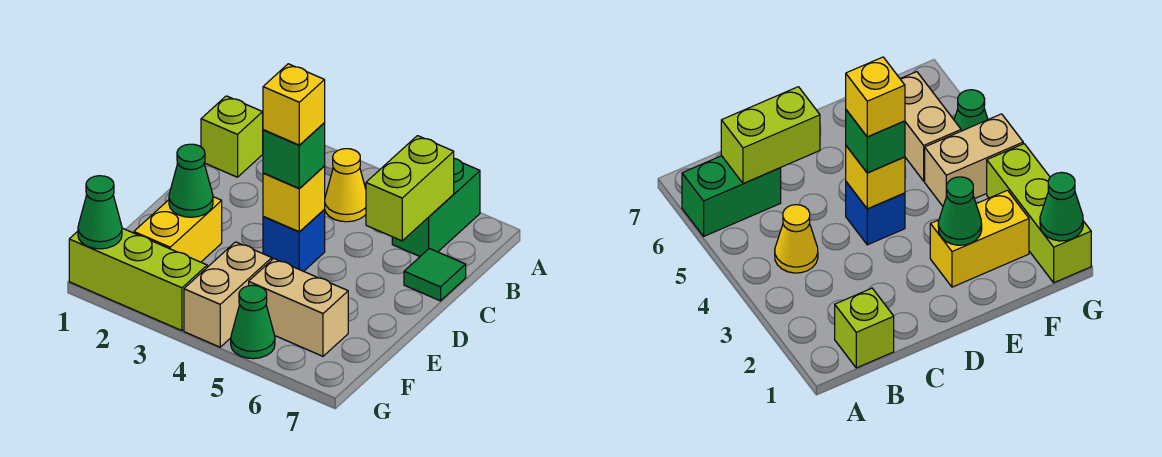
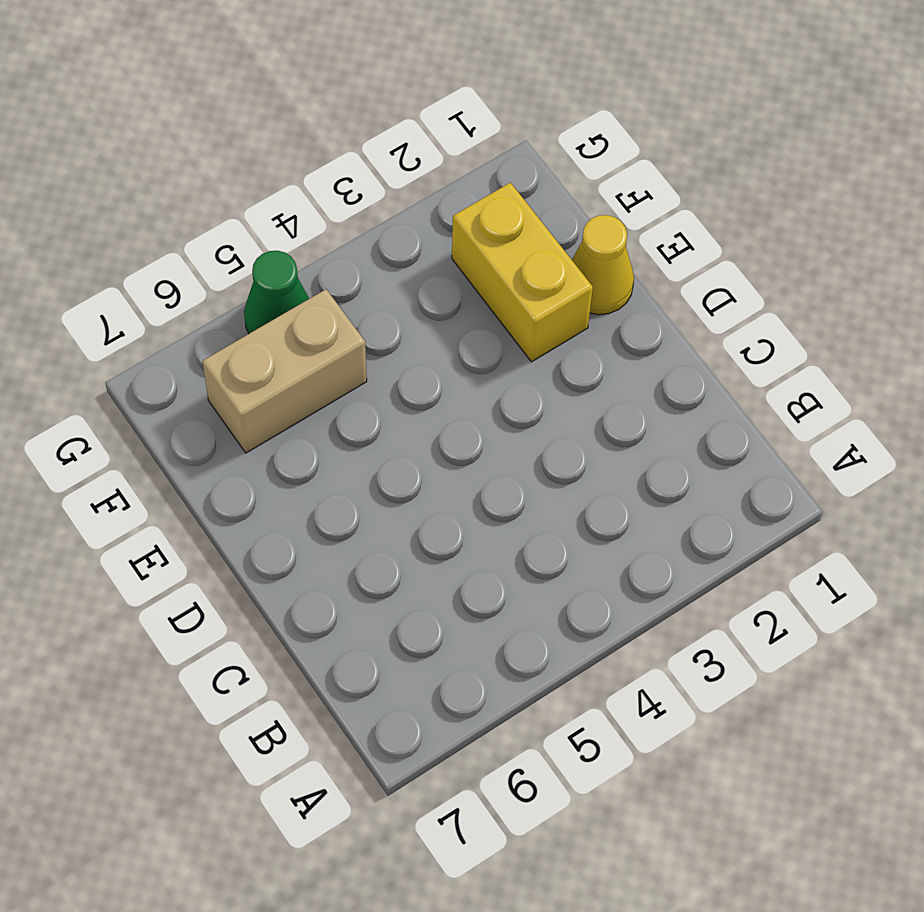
yellow cone E1 level 1 -> yellow cone B4 level 1
none -> green brick A6:B6 level 1
none -> lime brick B1 level 1
none -> green tile C7 level 1

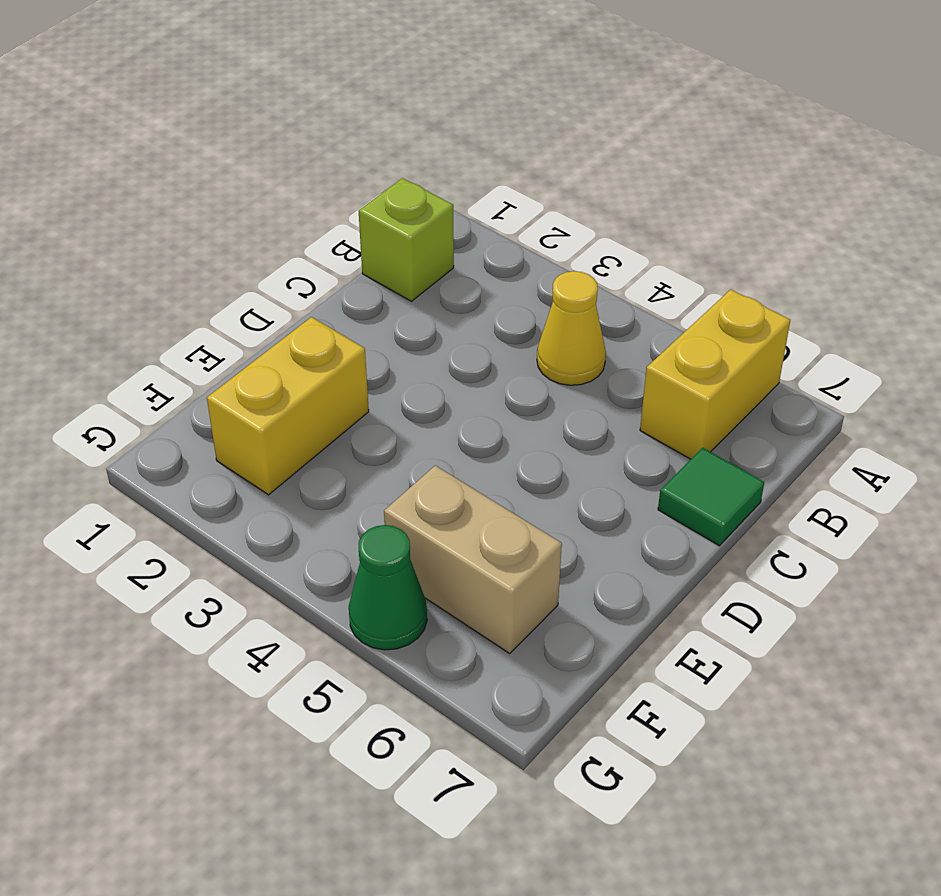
yellow brick A6:B6 level 1 -> green brick A6:B6 level 1
none -> blue brick D4 level 1
none -> tan brick F4:G4 level 1
none -> lime brick G1:G3 level 1

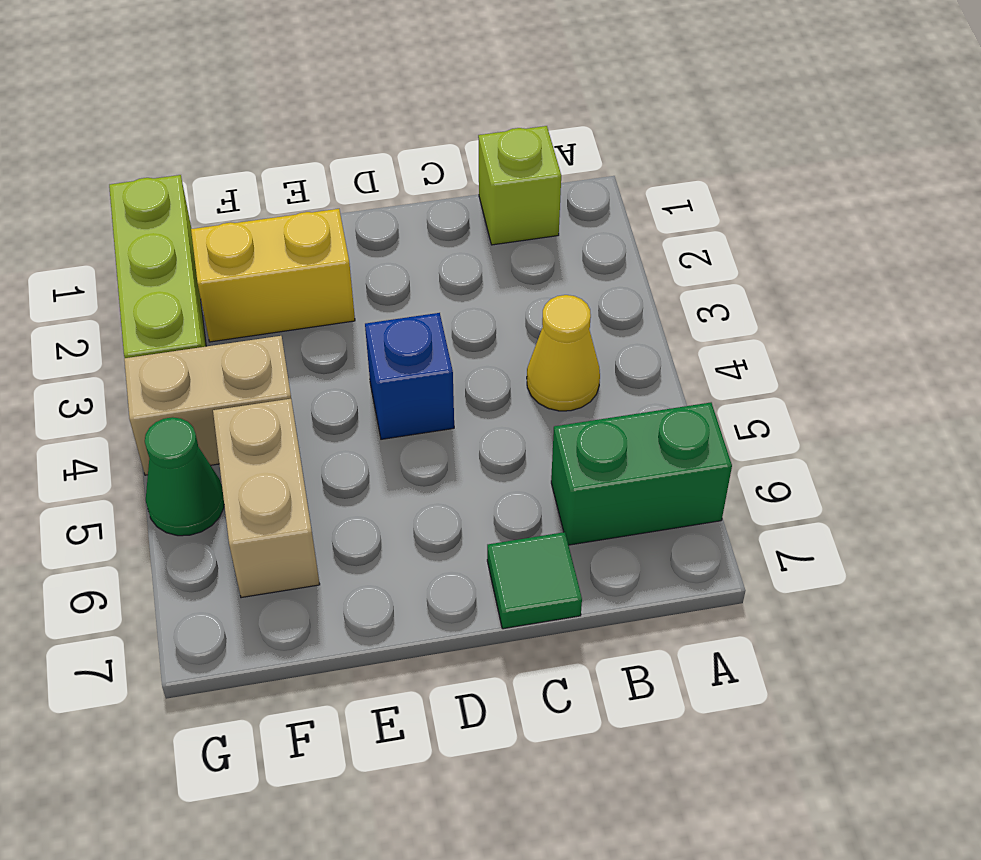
none -> lime brick B6:C6 level 2
none -> yellow brick D4 level 2
none -> green cone E2 level 2

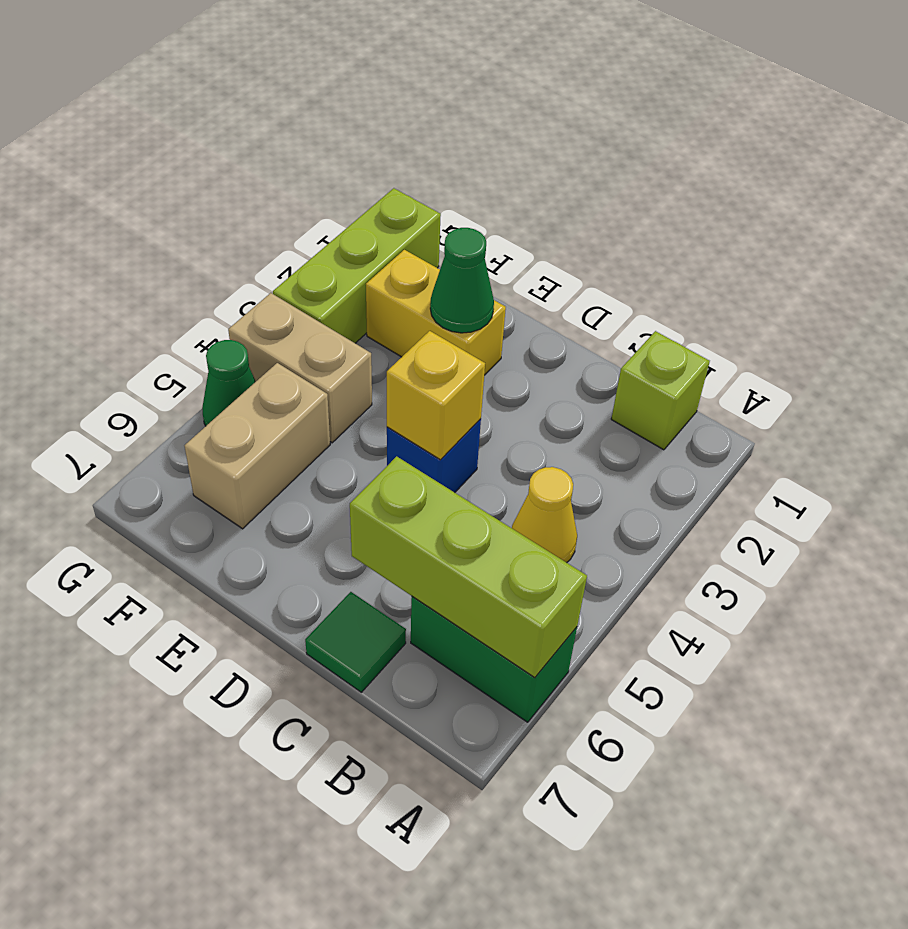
lime brick A6:C6 level 2 -> lime brick B6:C6 level 2
none -> green cone G1 level 2
none -> green brick D4 level 3
none -> yellow brick D4 level 4

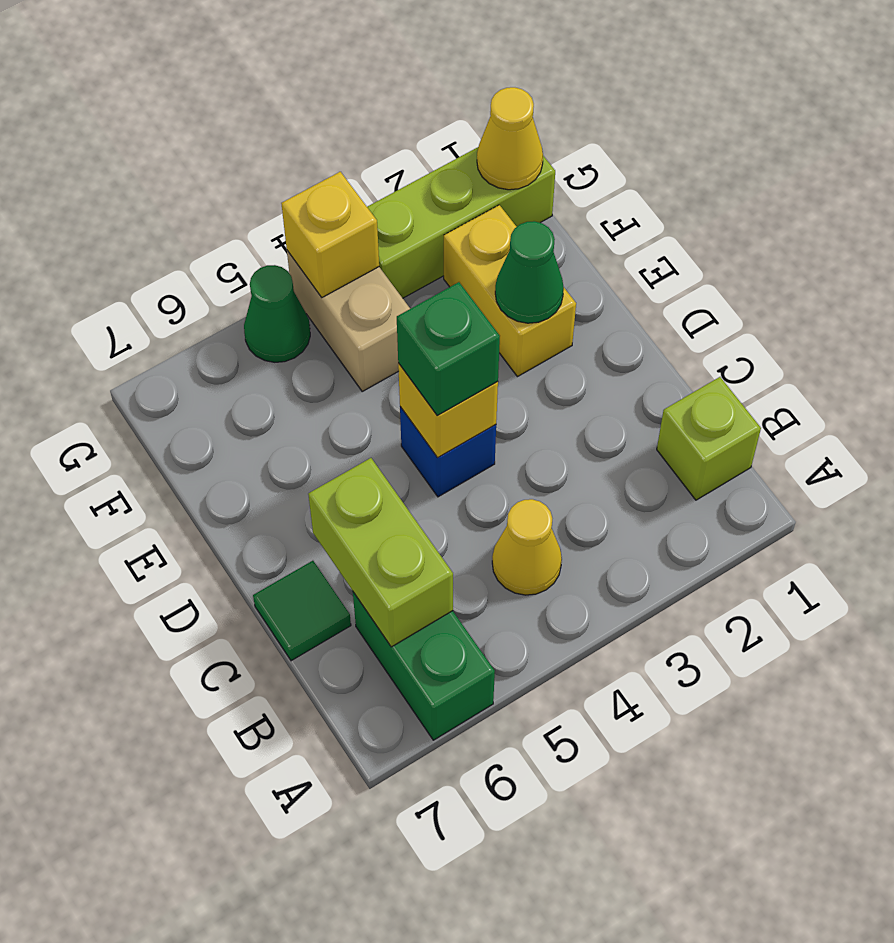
yellow cone G1 level 2 -> green cone G1 level 2
yellow brick G4 level 2 -> yellow brick D4 level 4
none -> tan brick F5:F6 level 1

